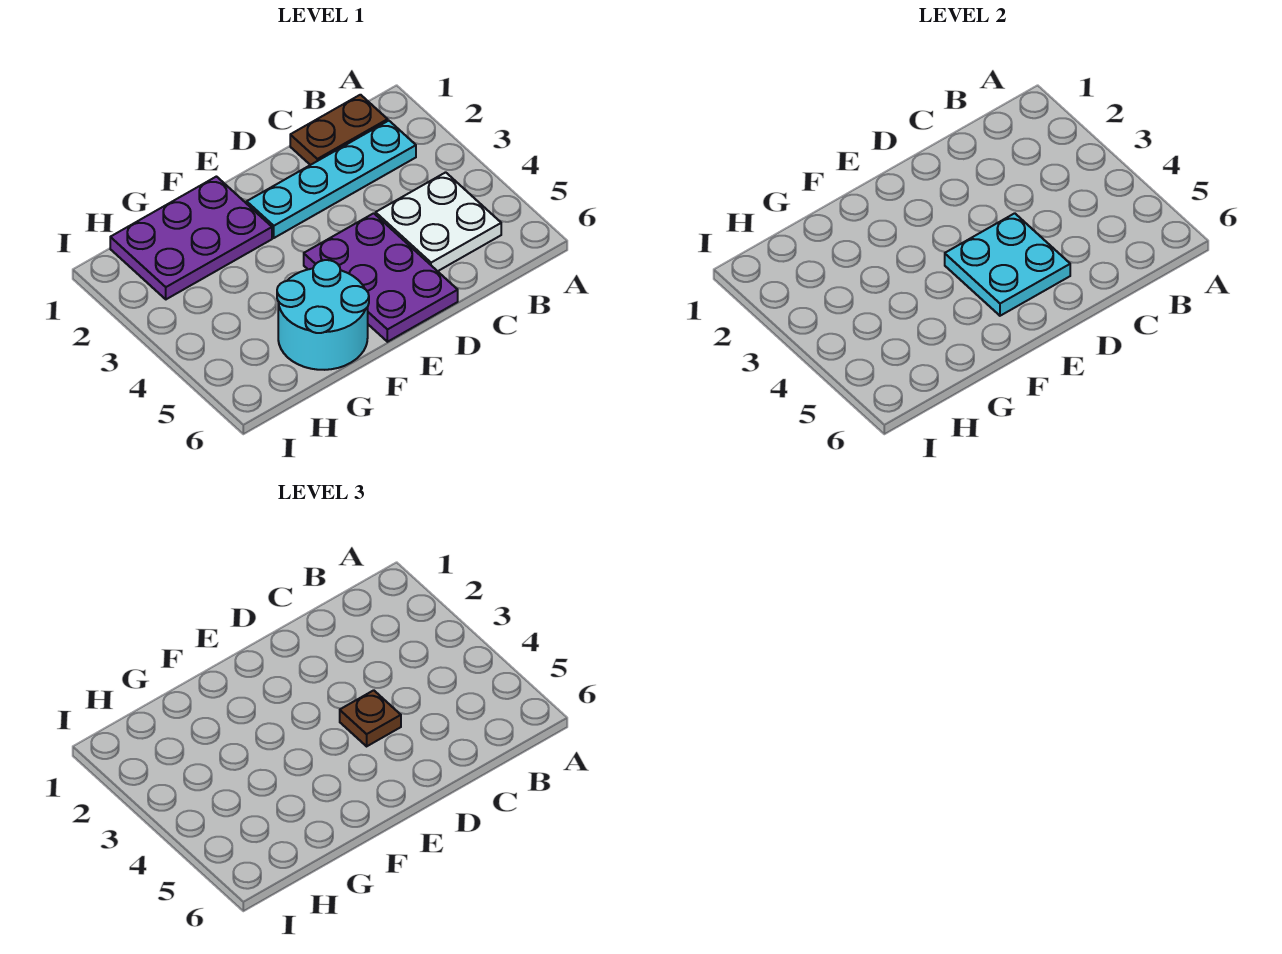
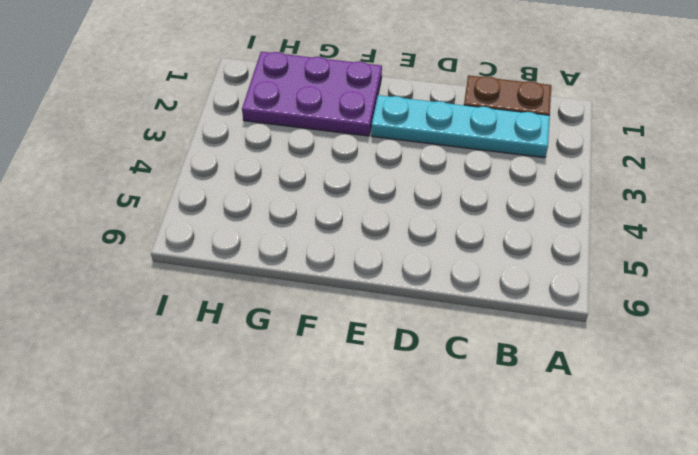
none -> white plate B4:C5 level 1
none -> purple plate D4:E6 level 1

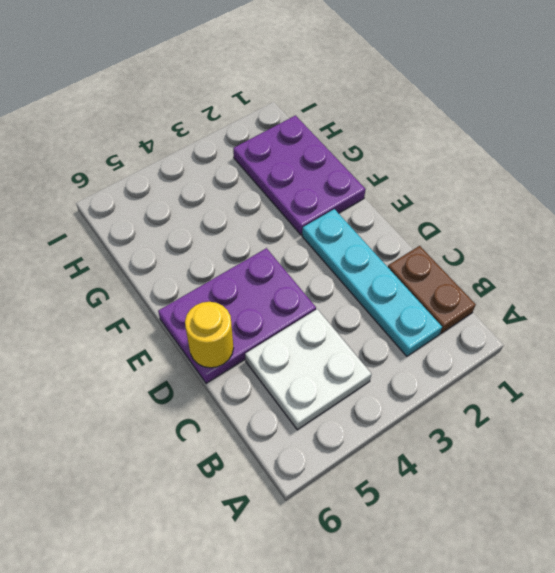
yellow round brick D6 level 2 -> none
none -> cyan round brick F5:G6 level 1
none -> cyan plate D4:E5 level 2

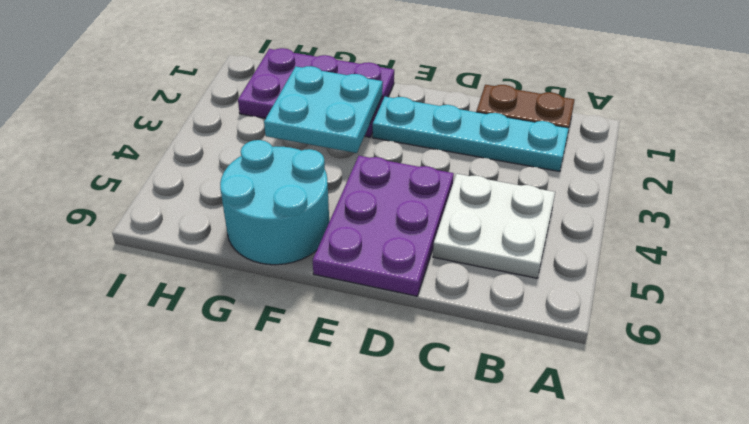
cyan plate F2:G3 level 2 -> cyan plate D4:E5 level 2
none -> brown plate D4 level 3

